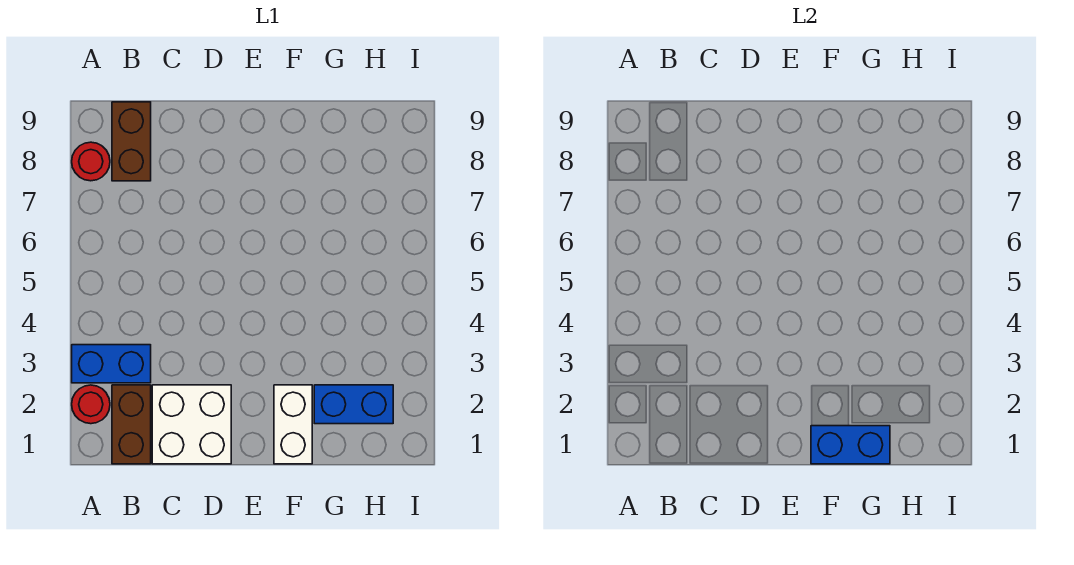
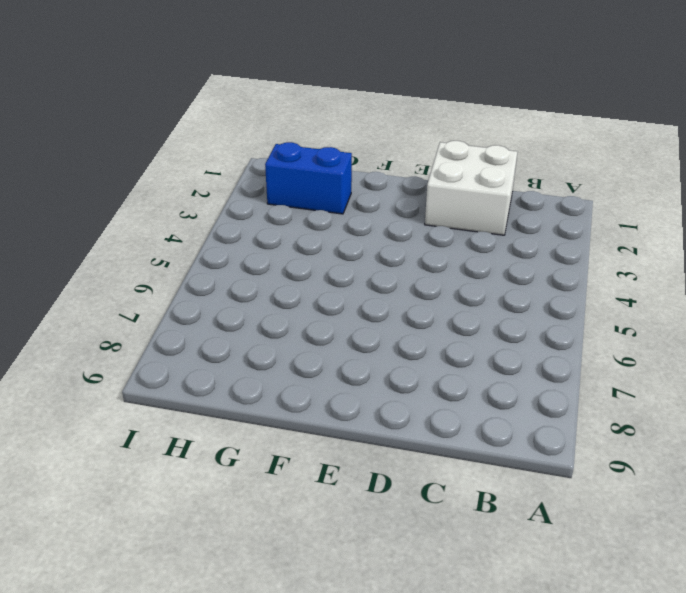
none -> red round brick A2 level 1
none -> blue brick A3:B3 level 1

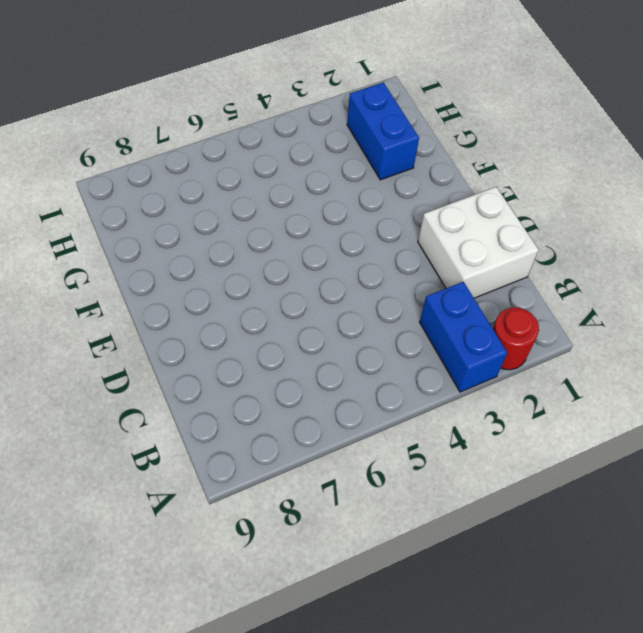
none -> red round brick A8 level 1
none -> brown brick B1:B2 level 1

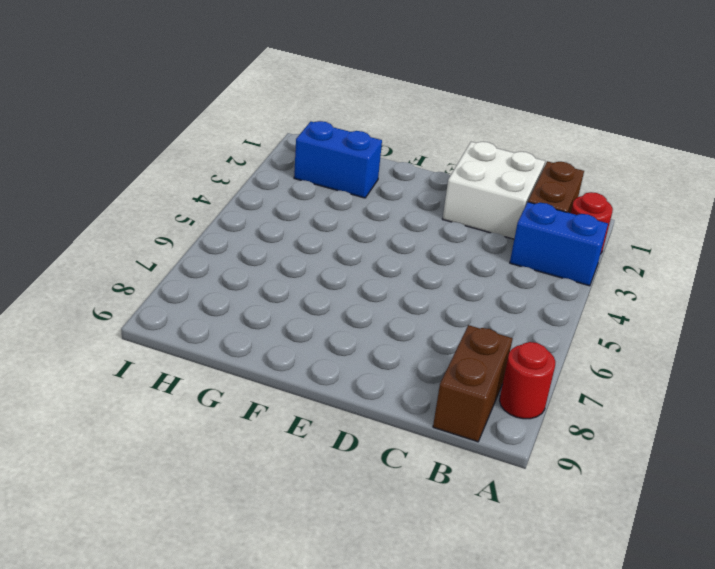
none -> white brick F1:F2 level 1
none -> blue brick F1:G1 level 2

